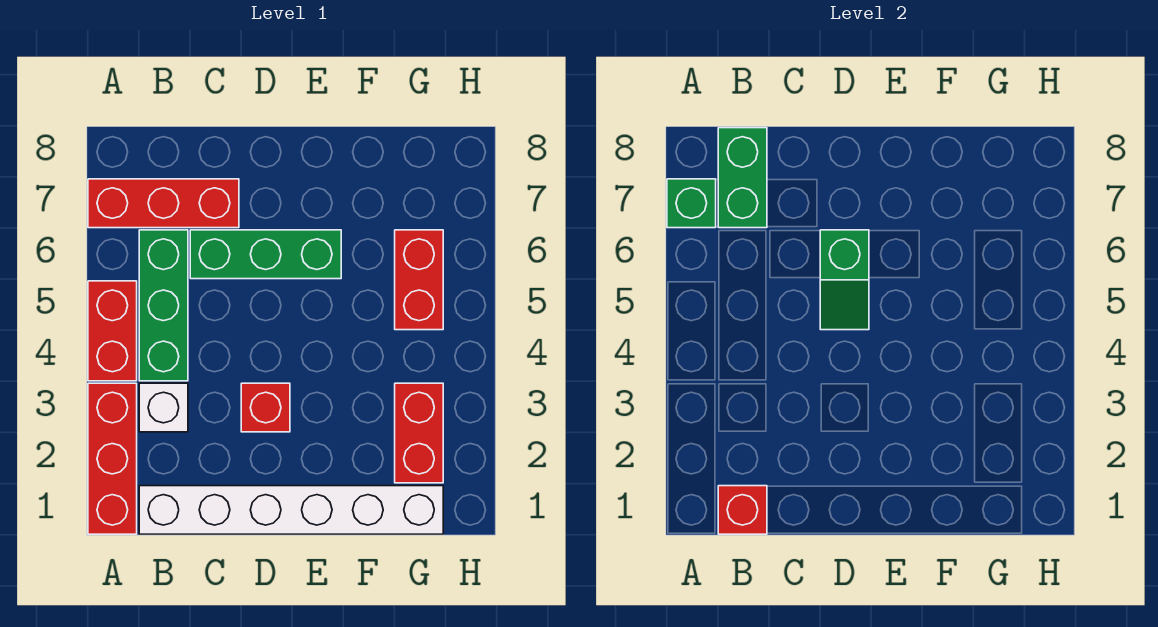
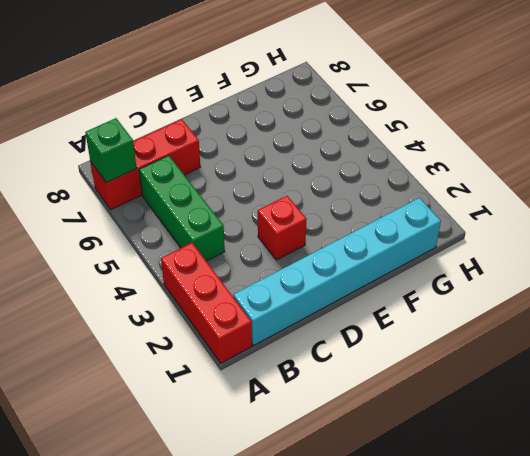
cyan brick B1:G1 level 1 -> white brick B1:G1 level 1
none -> red brick A4:A5 level 1
none -> white brick B3 level 1
none -> green brick C6:E6 level 1

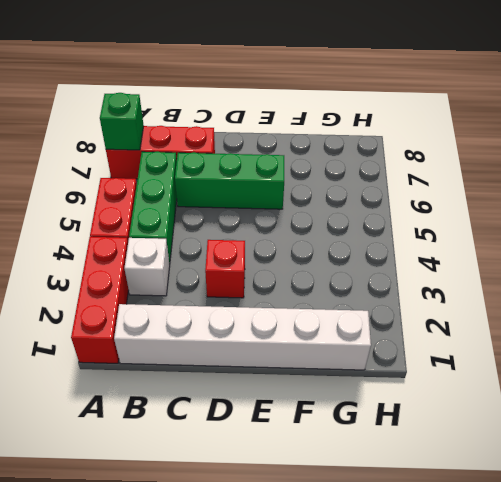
none -> red brick G2:G3 level 1
none -> red brick G5:G6 level 1
none -> red brick B1 level 2

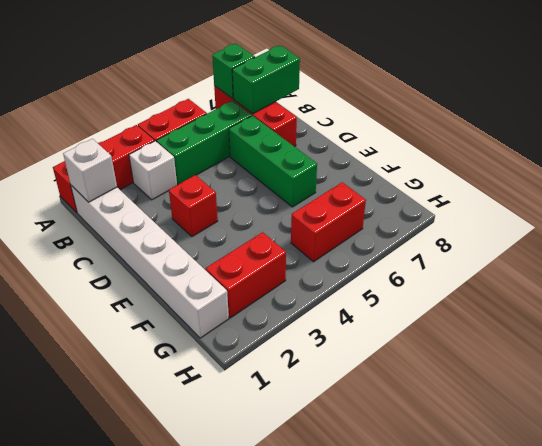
white brick B1 level 2 -> red brick B1 level 2
none -> green slope D5:D6 level 2 top 6

